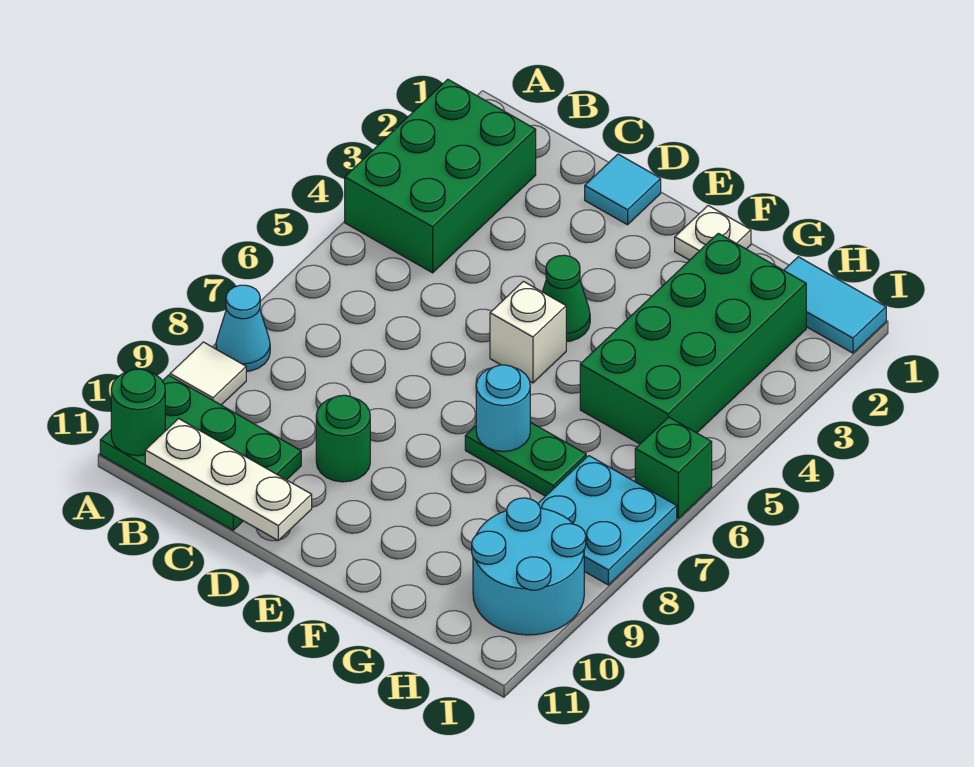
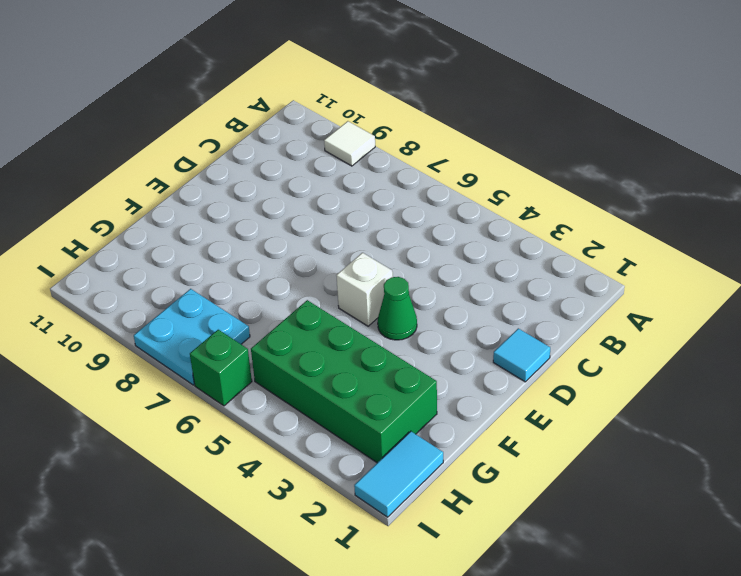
none -> green brick A2:B4 level 1
none -> cyan cone A8 level 1
none -> green plate A10:C11 level 1

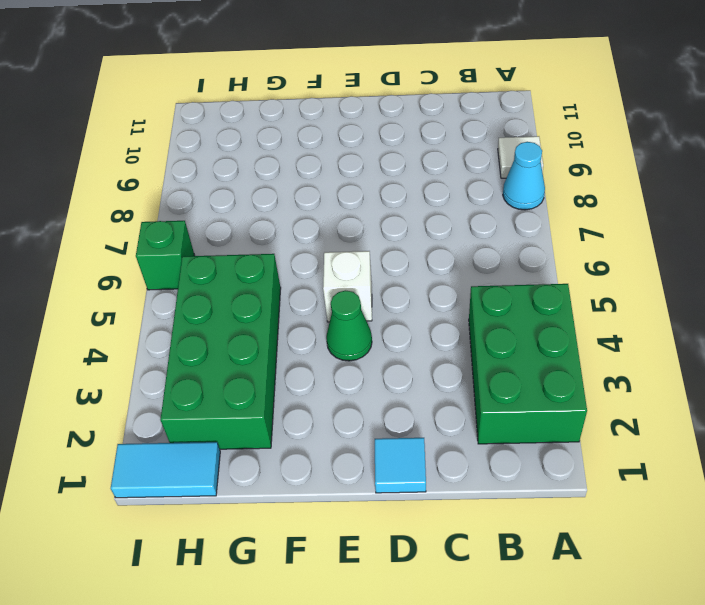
none -> green plate A10:C11 level 1
none -> green round brick D9 level 1
none -> white plate F1 level 1

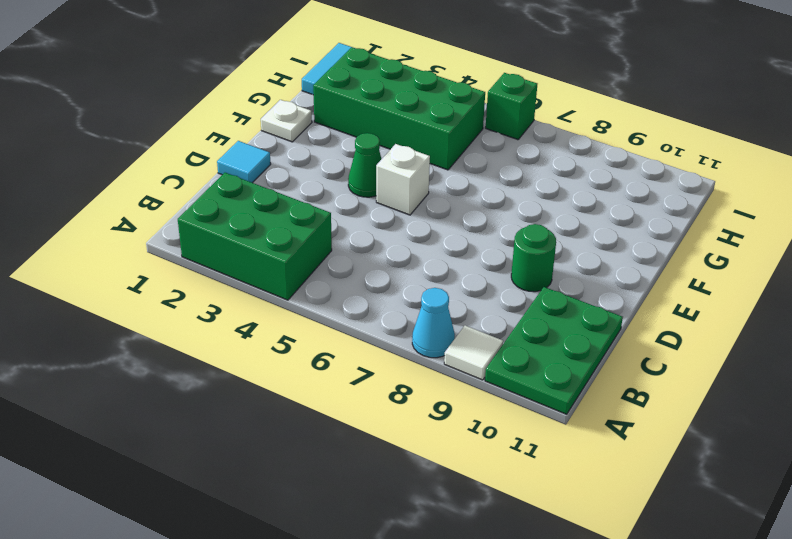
none -> green plate F7:G7 level 1
none -> cyan plate H7:I8 level 1
none -> cyan round brick H9:I10 level 1

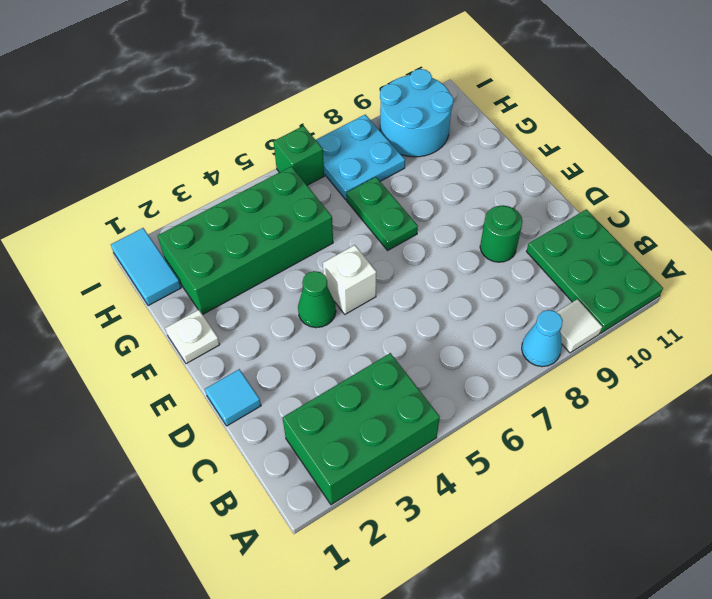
none -> green round brick A11 level 2
none -> white plate B11:D11 level 2
none -> cyan round brick F7 level 2

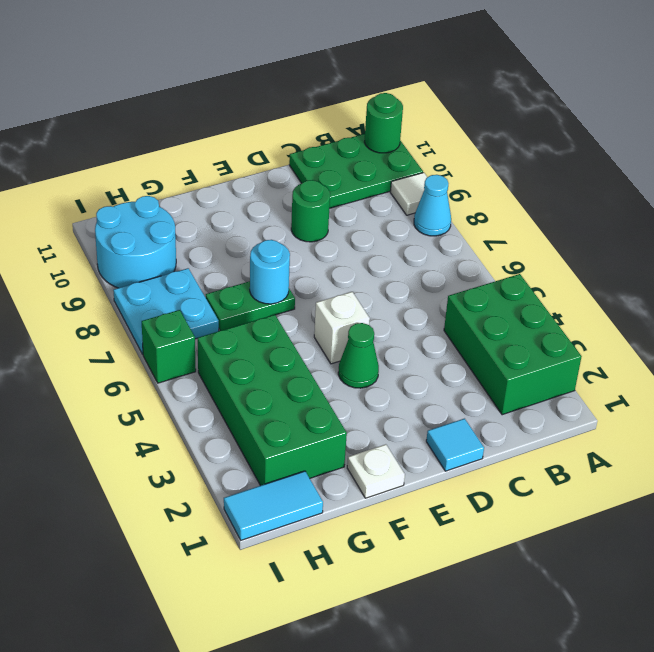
none -> white plate B11:D11 level 2

